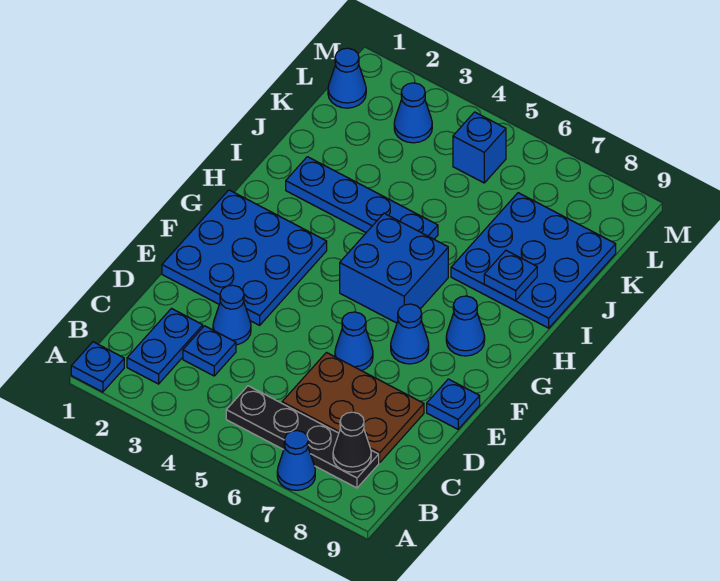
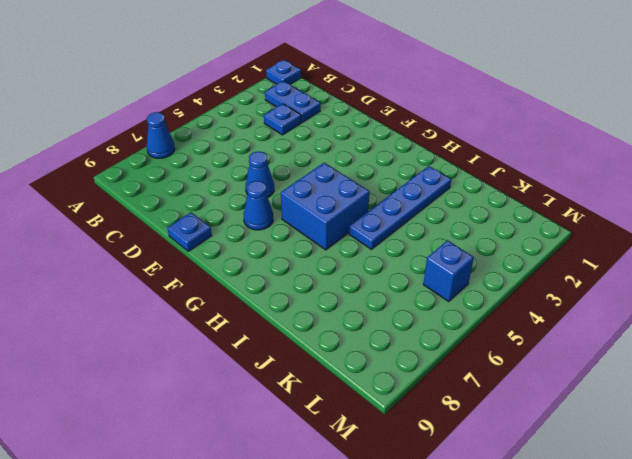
none -> black plate B5:B8 level 1
none -> brown plate C6:D8 level 1
none -> blue cone D3 level 1

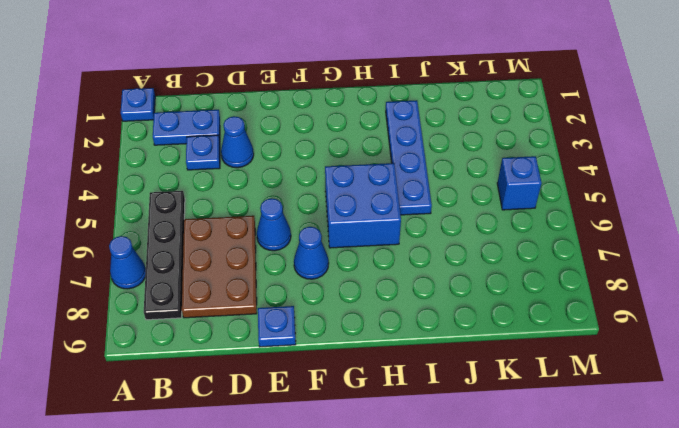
none -> blue plate E1:G3 level 1
none -> blue cone G8 level 1
none -> blue plate I7:K9 level 1

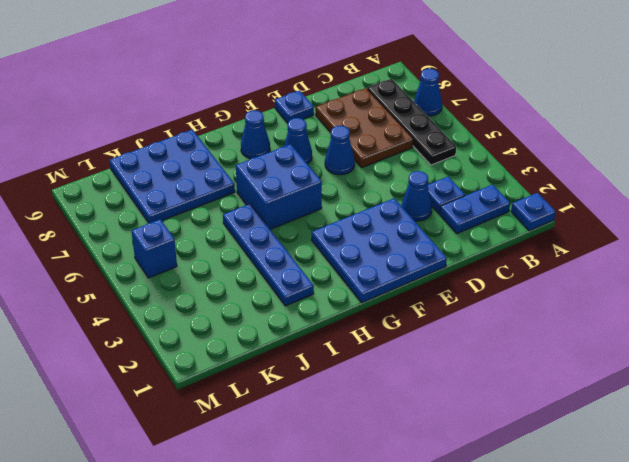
none -> blue cone L1 level 1
none -> blue cone L3 level 1
none -> black cone B8 level 2

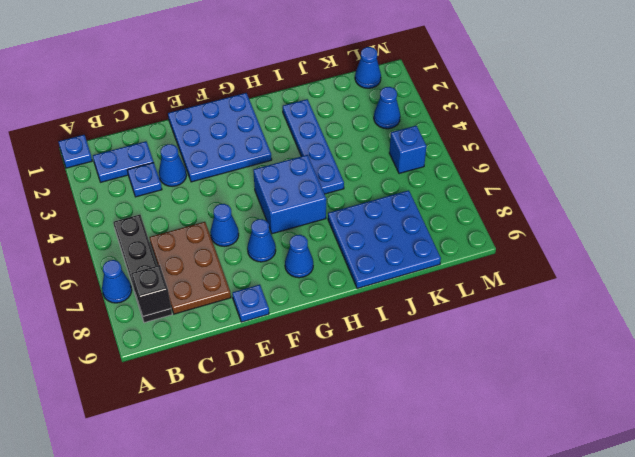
black brick B8 level 2 -> black cone B8 level 2
none -> blue plate I8 level 2

